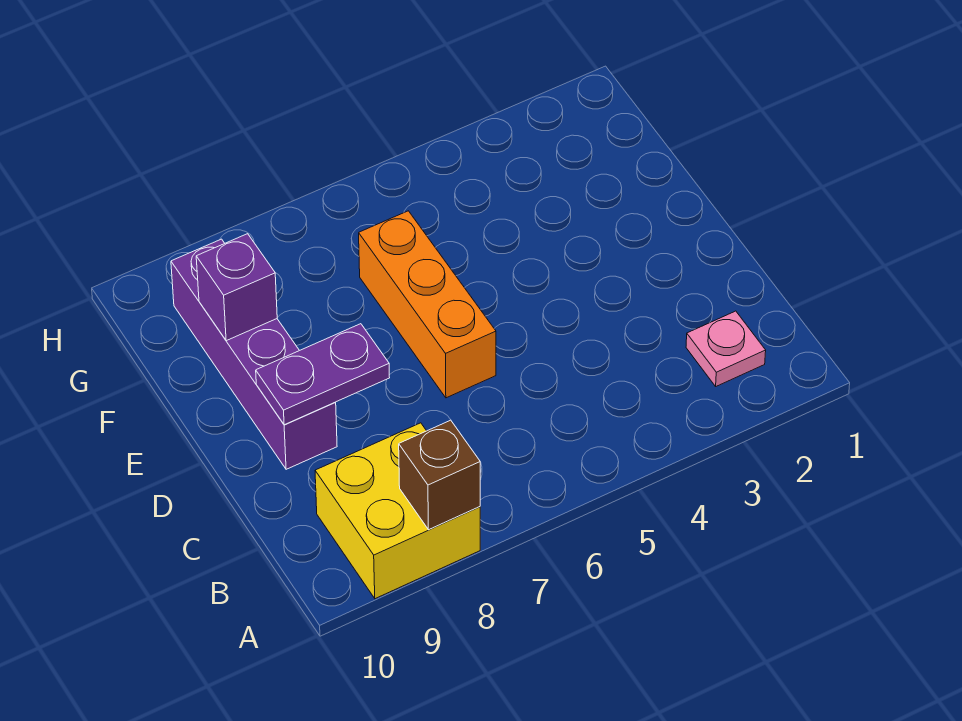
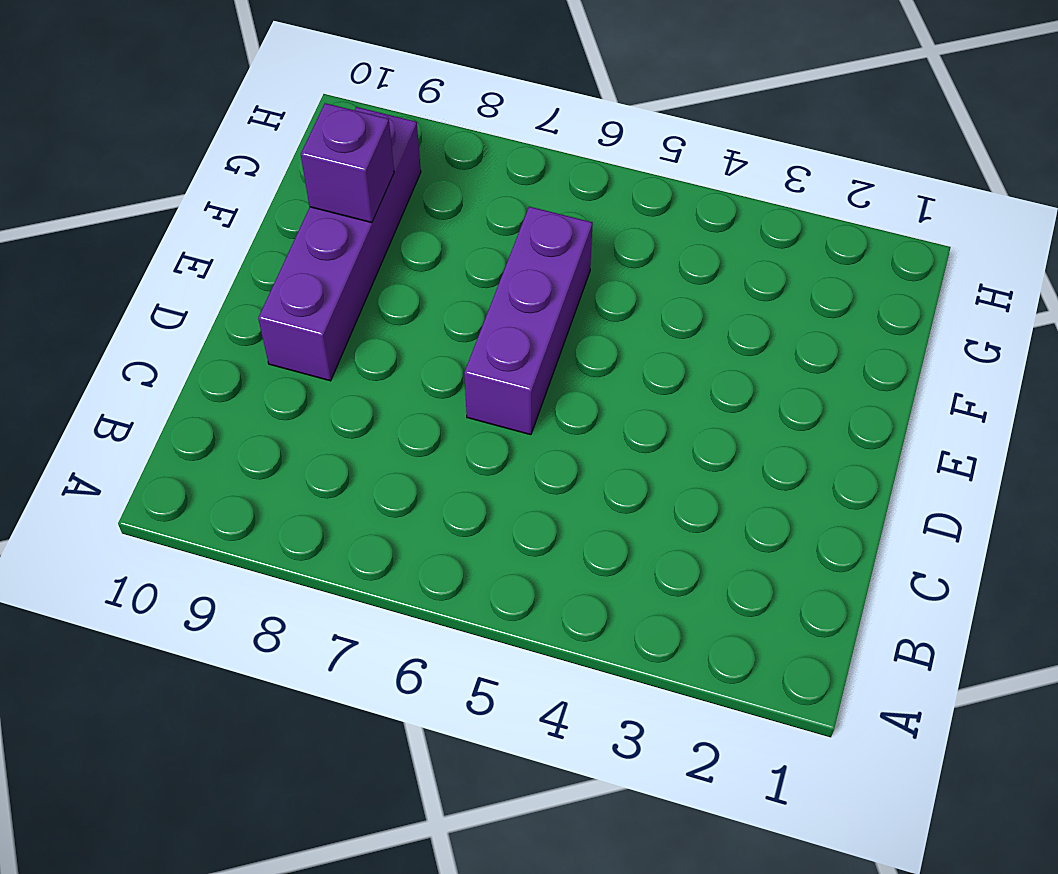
purple brick D6:F6 level 1 -> orange brick D6:F6 level 1
none -> yellow brick A8:B9 level 1
none -> pink plate B2 level 1

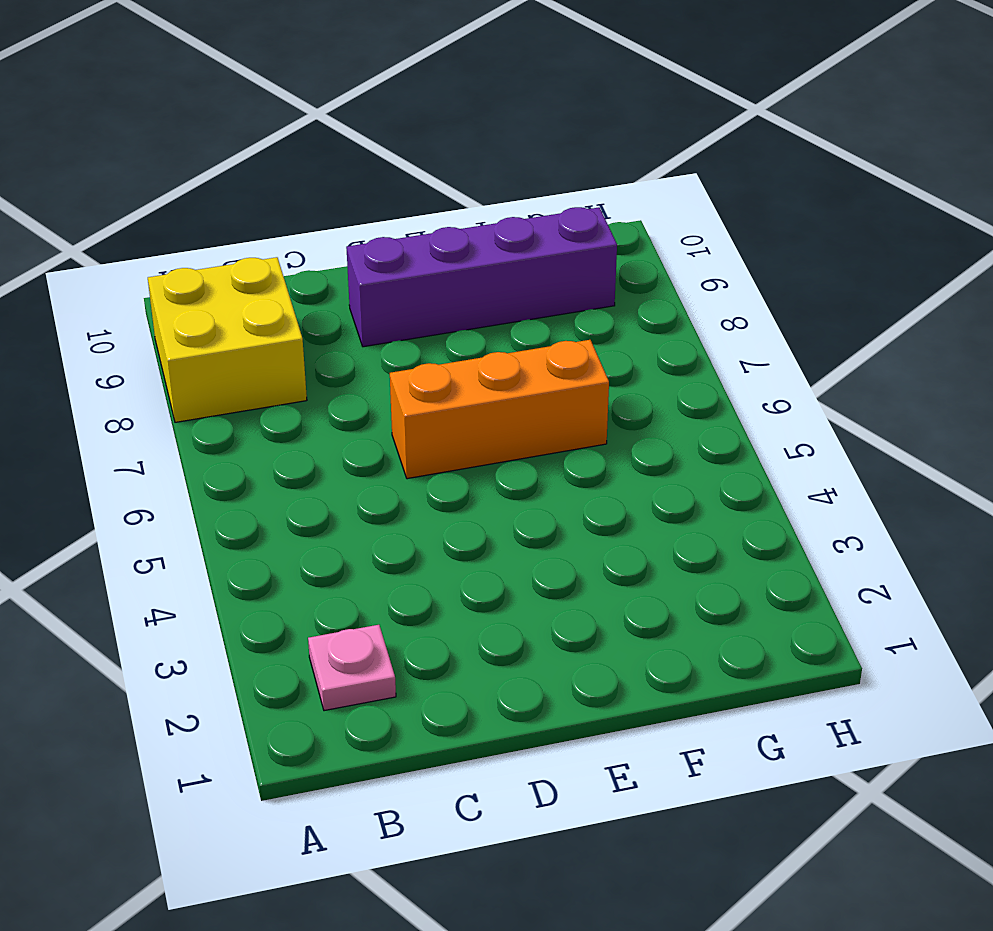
none -> brown brick A8 level 2
none -> purple plate D8:D9 level 2

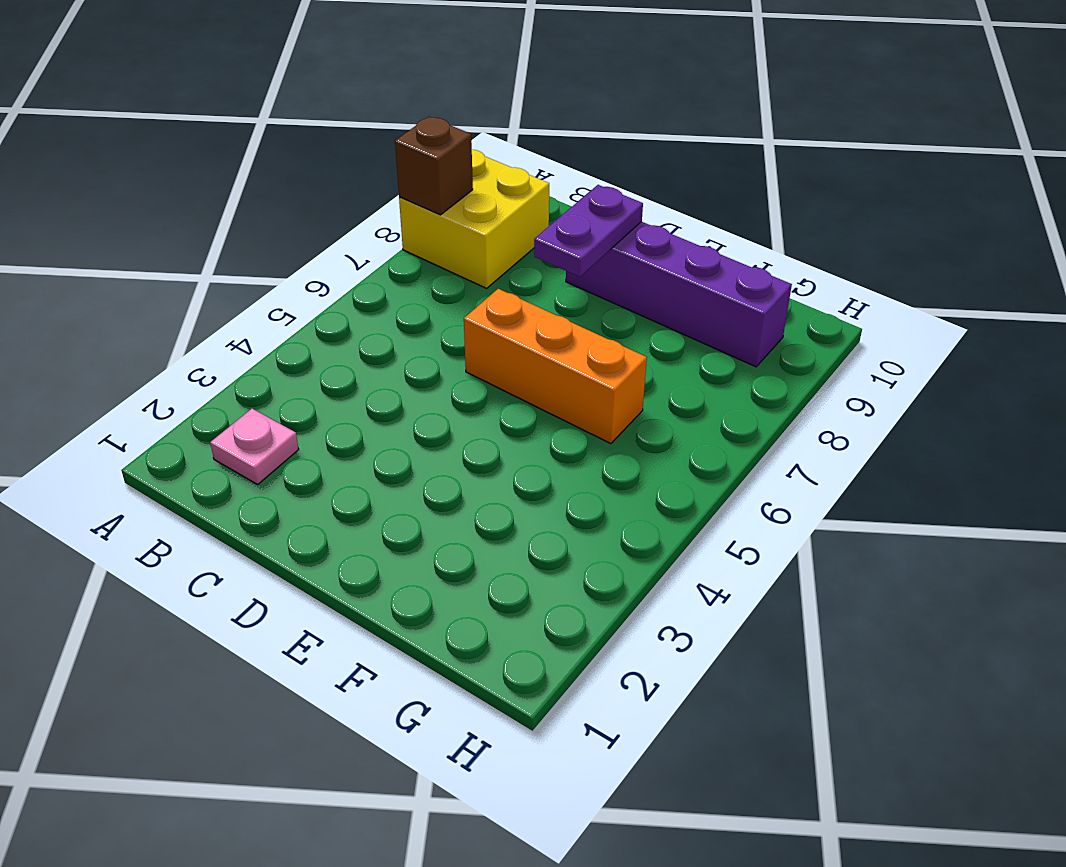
none -> purple brick F9 level 2

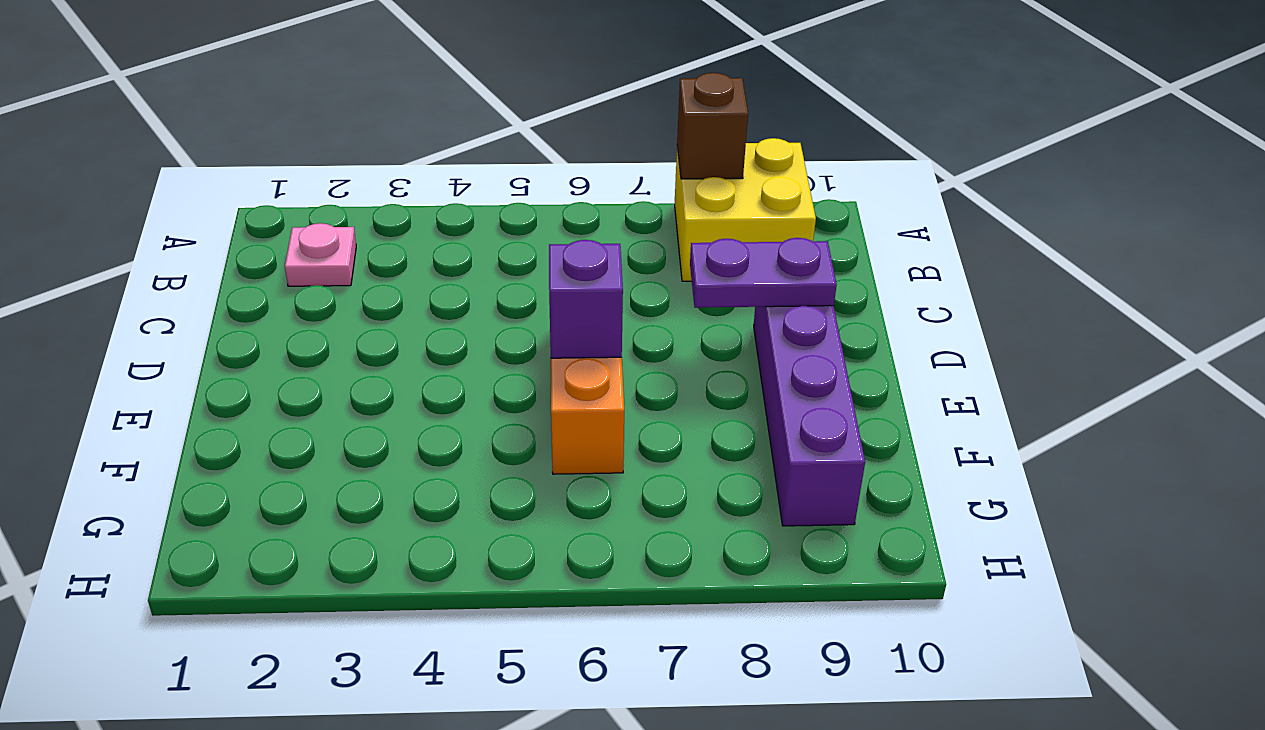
purple brick E6 level 2 -> purple brick F9 level 2

